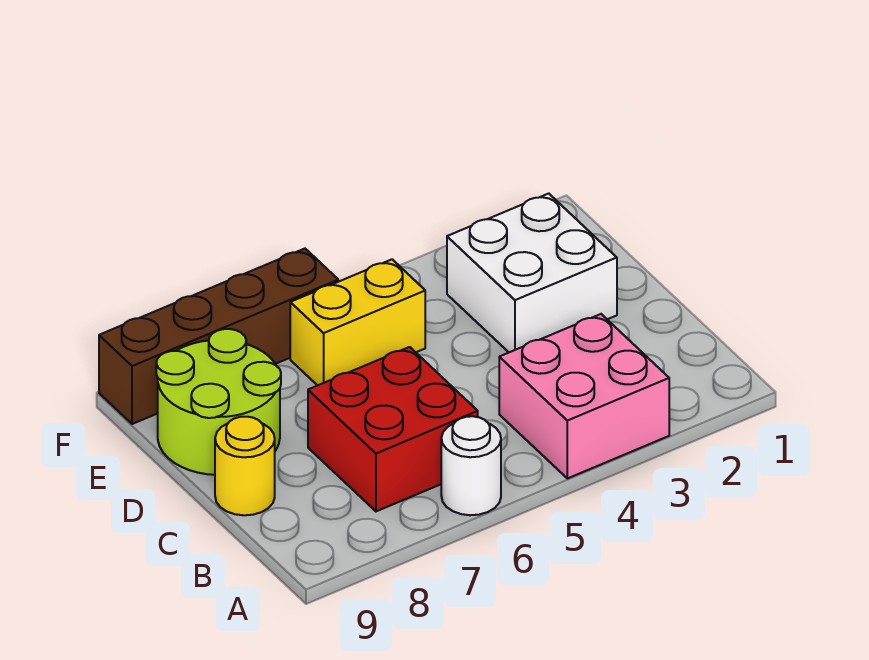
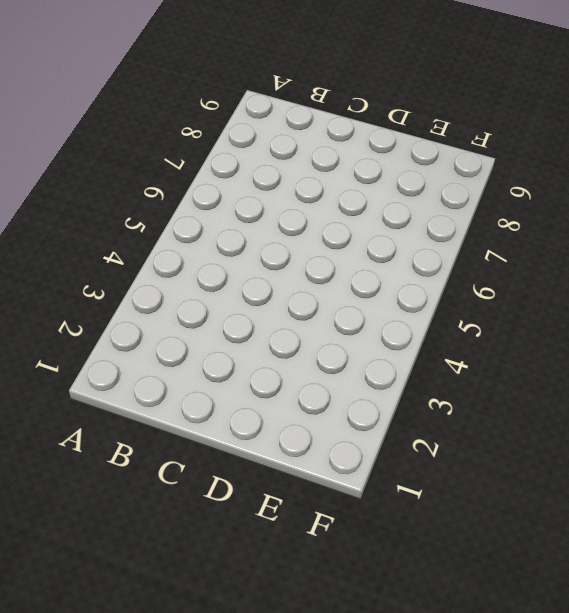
none -> pink brick A3:B4 level 1
none -> white round brick A6 level 1

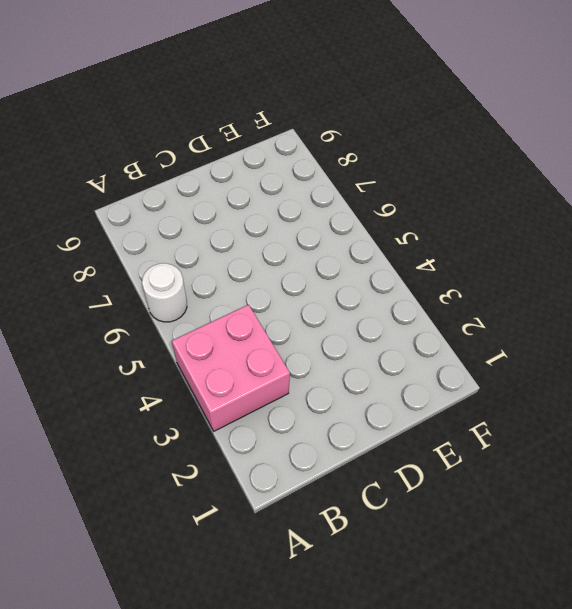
none -> red brick B6:C7 level 1
none -> yellow round brick C9 level 1

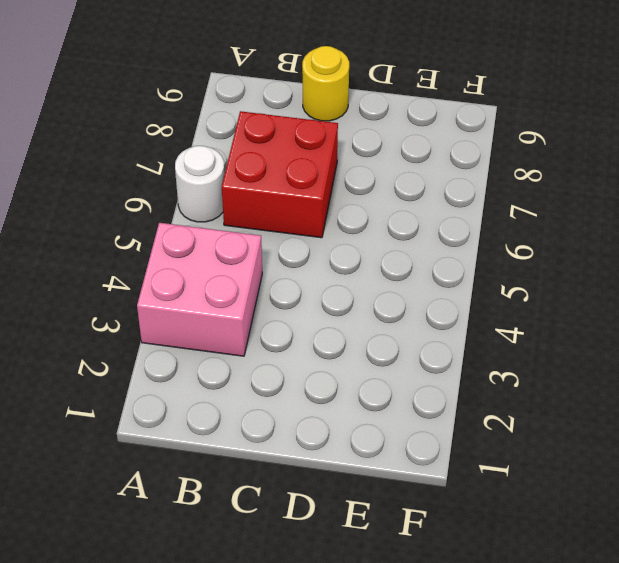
none -> white brick D2:E3 level 1
none -> lime round brick D8:E9 level 1

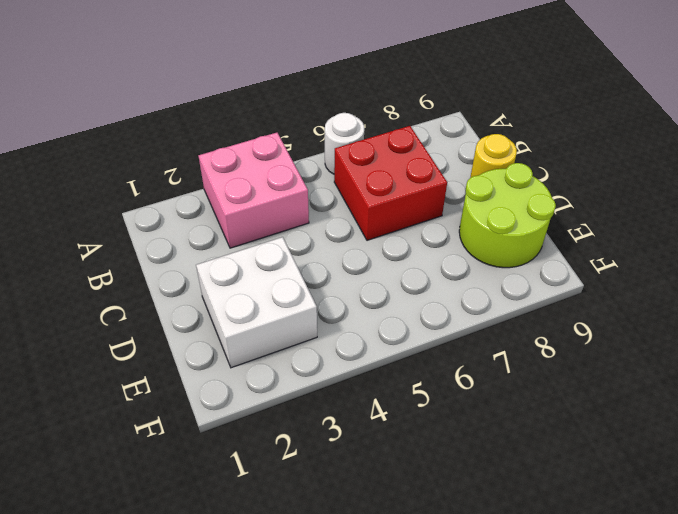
none -> yellow brick E5:E6 level 1
none -> brown brick F6:F9 level 1

